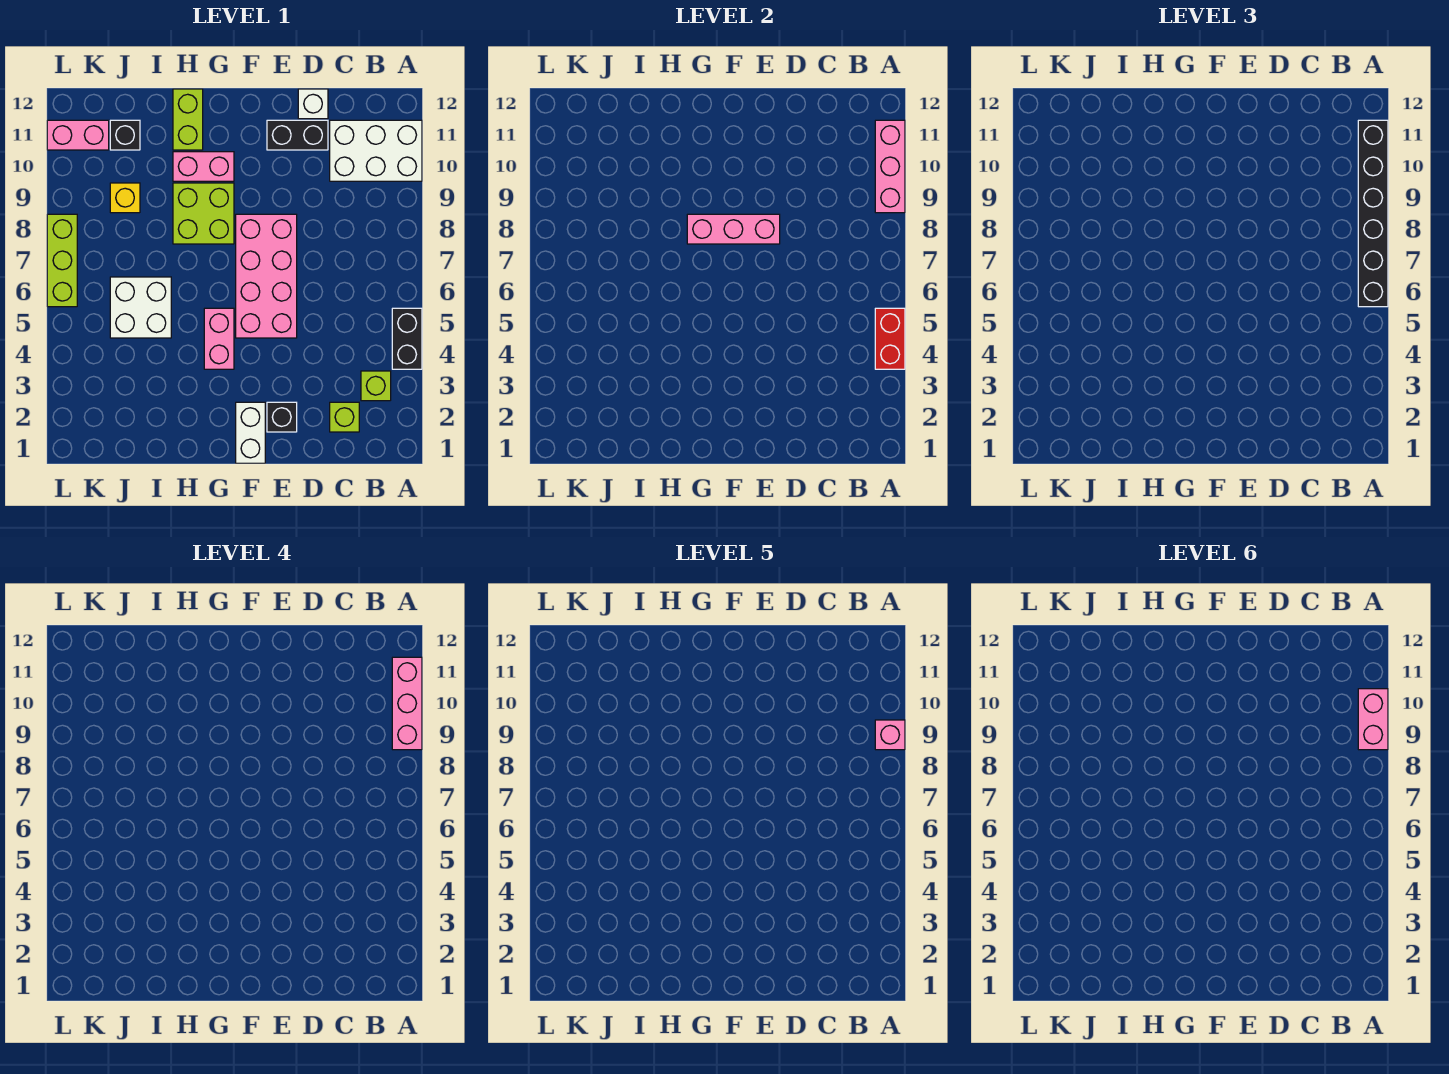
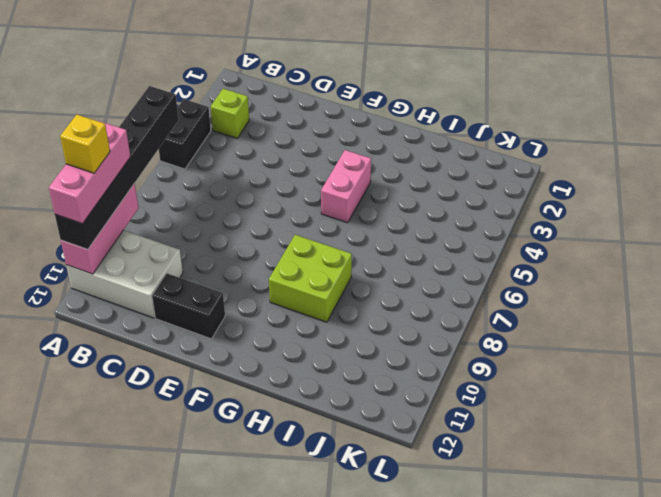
yellow brick A10 level 5 -> yellow brick J9 level 1
none -> lime brick C2 level 1
none -> white brick D12 level 1
none -> black brick E2 level 1

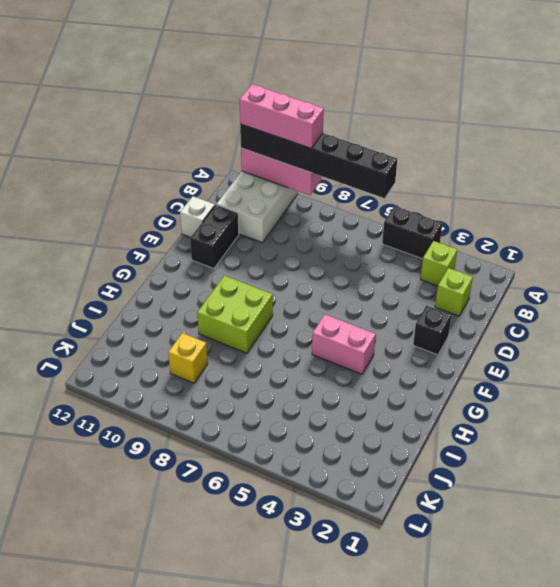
none -> pink brick E5:F8 level 1
none -> white brick F1:F2 level 1
none -> pink brick G10:H10 level 1

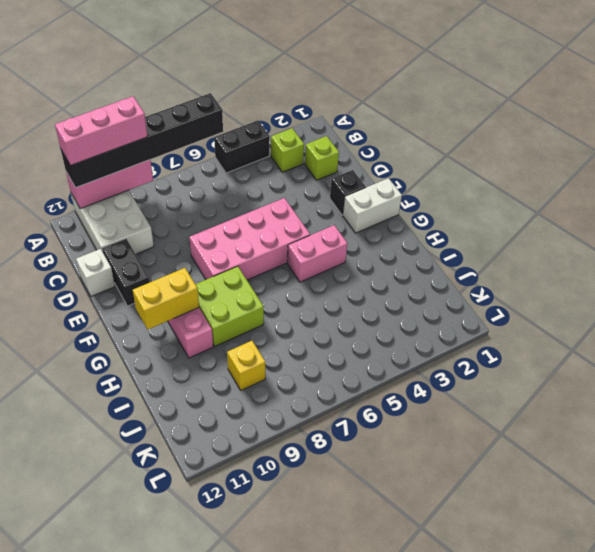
yellow brick G10:G11 level 2 -> none
none -> lime brick H11:H12 level 1
none -> white brick I5:J6 level 1
none -> black brick J11 level 1

